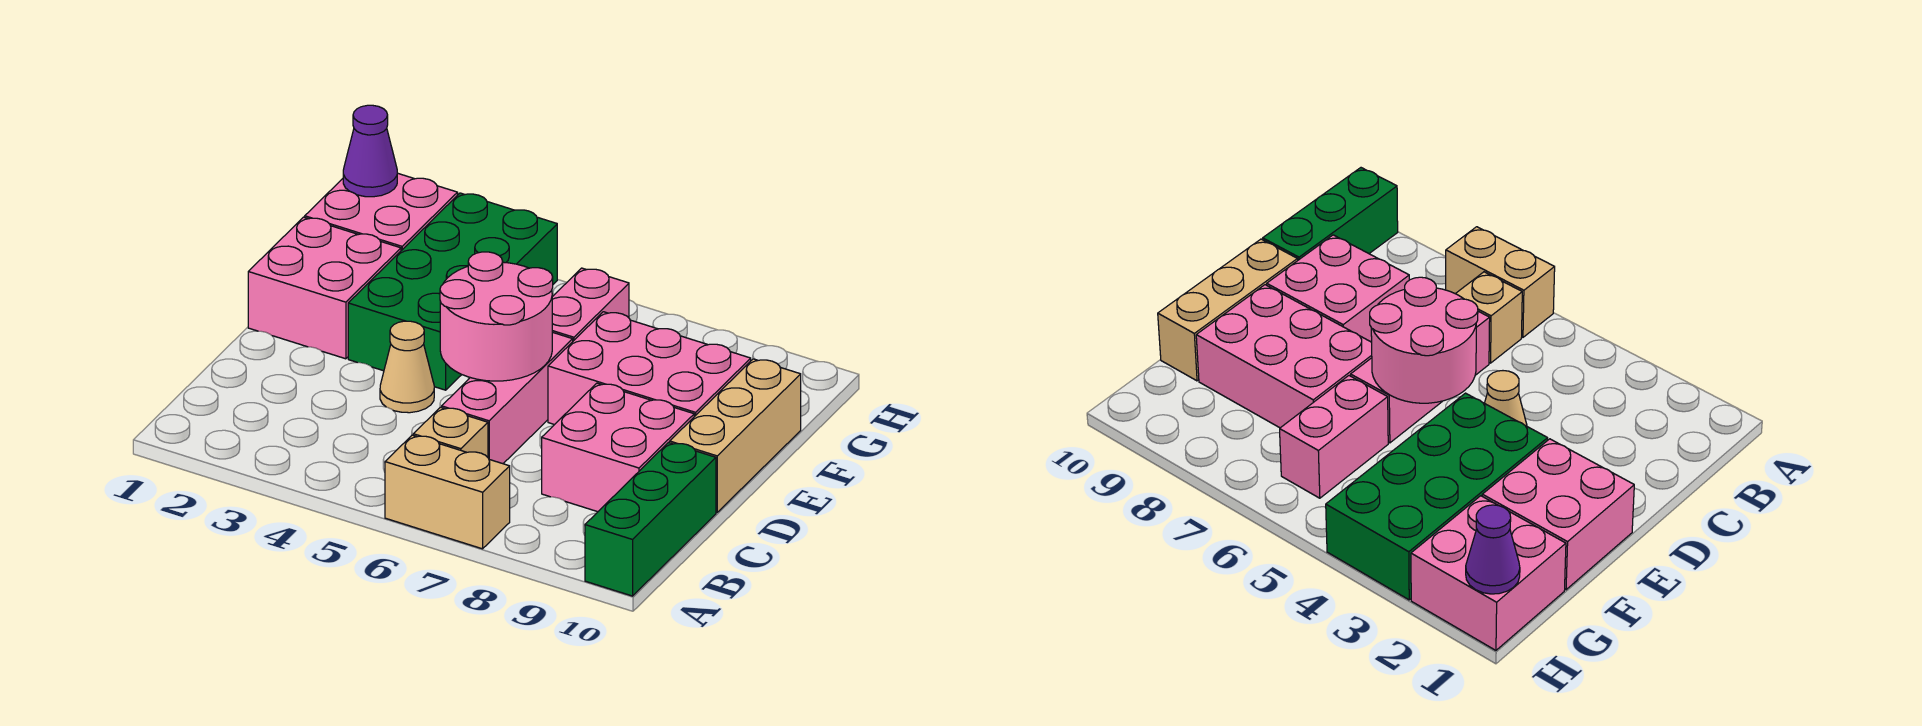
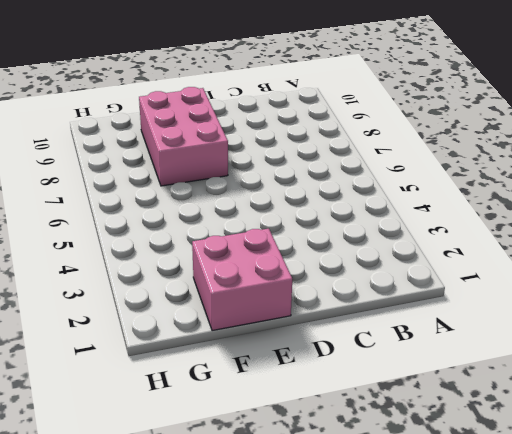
none -> tan brick A6:A7 level 1
none -> green brick A10:C10 level 1
none -> tan brick B6 level 1

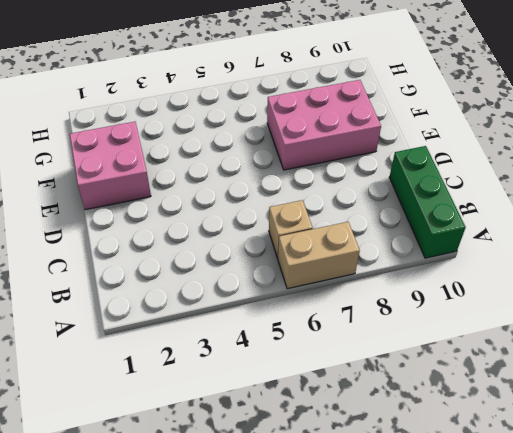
none -> pink brick C6:E6 level 1
none -> pink brick C8:D9 level 1
none -> tan cone D4 level 1

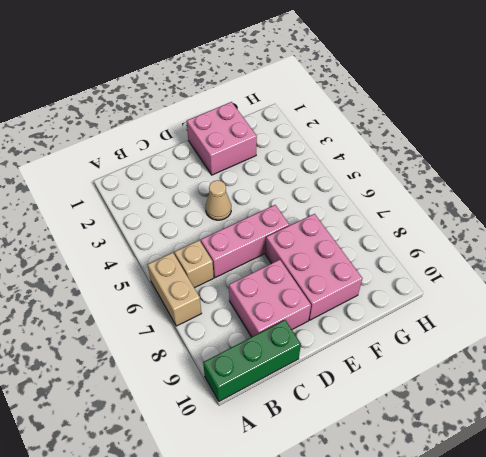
none -> tan brick D10:F10 level 1
none -> green brick E3:H4 level 1
none -> pink brick F6:G6 level 1

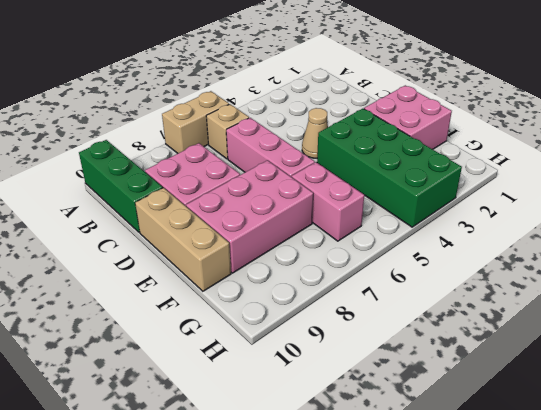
none -> pink brick G1:H2 level 1
none -> pink round brick D5:E6 level 2
none -> purple cone H1 level 2

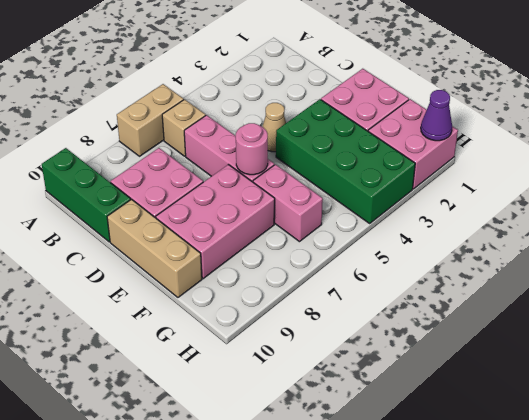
pink round brick E6 level 2 -> pink round brick D5:E6 level 2

